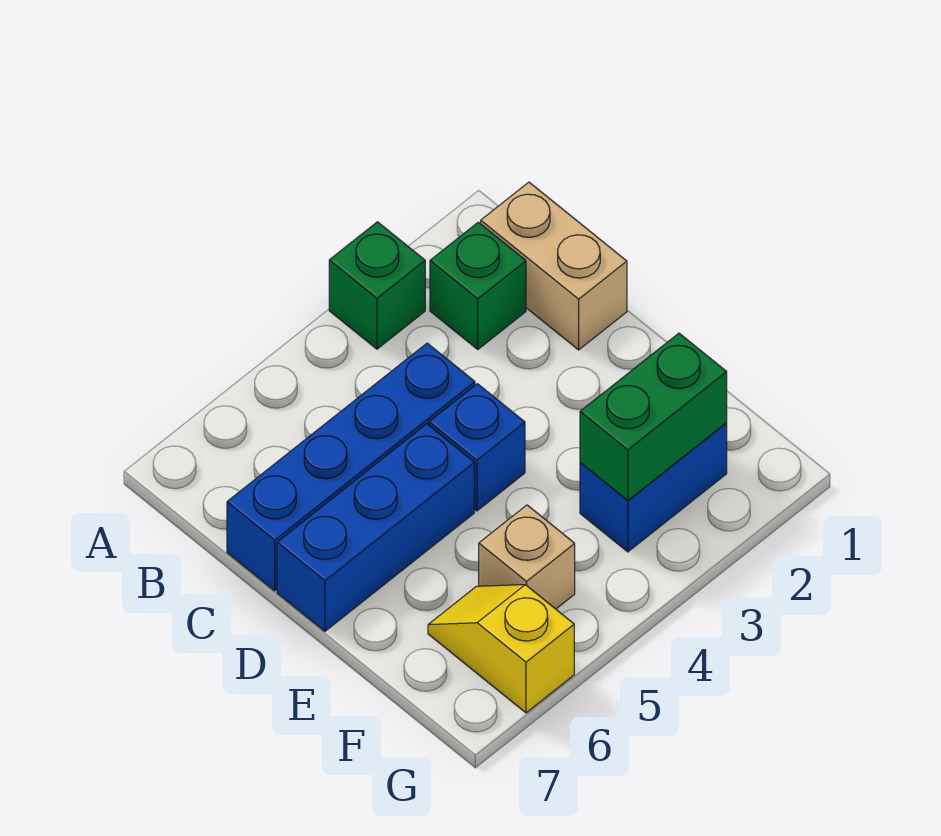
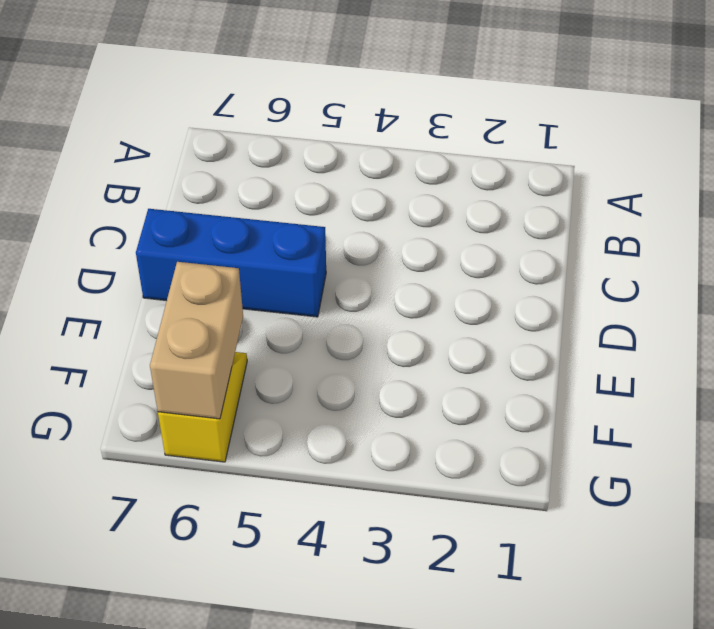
tan brick F6:G6 level 2 -> tan brick B1:C1 level 1
none -> green brick A3 level 1
none -> green brick B2 level 1

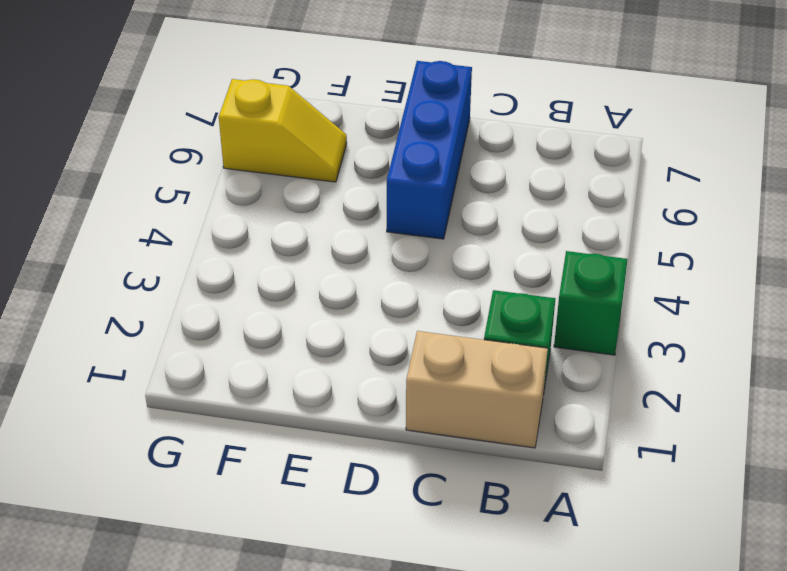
none -> blue brick C4:C7 level 1
none -> blue brick D4 level 1

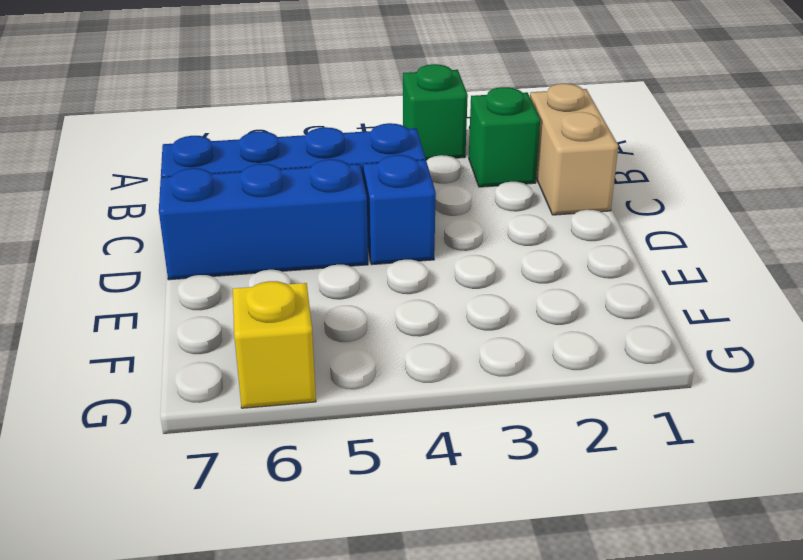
none -> blue brick F2:F3 level 1
none -> tan brick F5 level 1

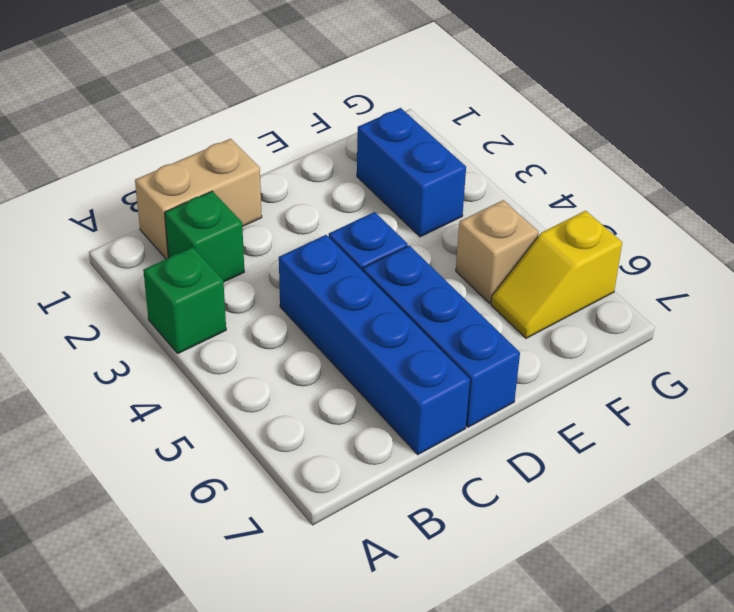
none -> green brick F2:F3 level 2

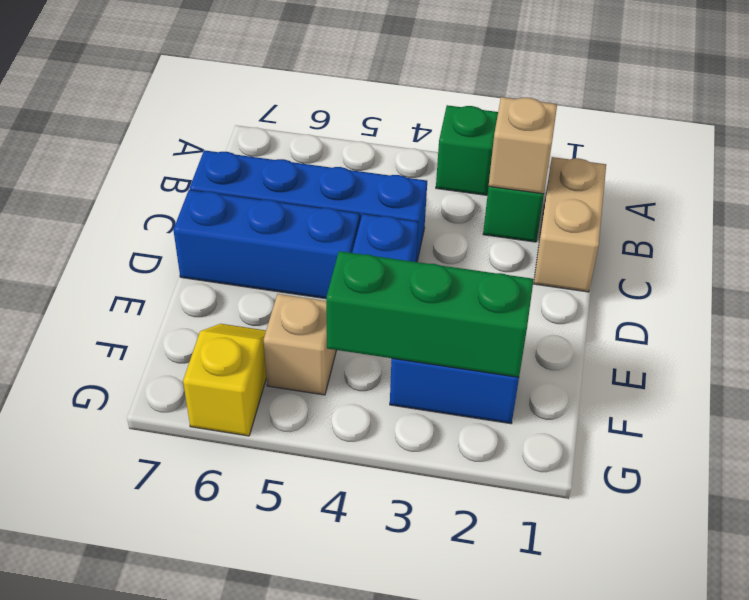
tan brick B2 level 2 -> none
green brick F2:F4 level 2 -> green brick F2:F3 level 2

